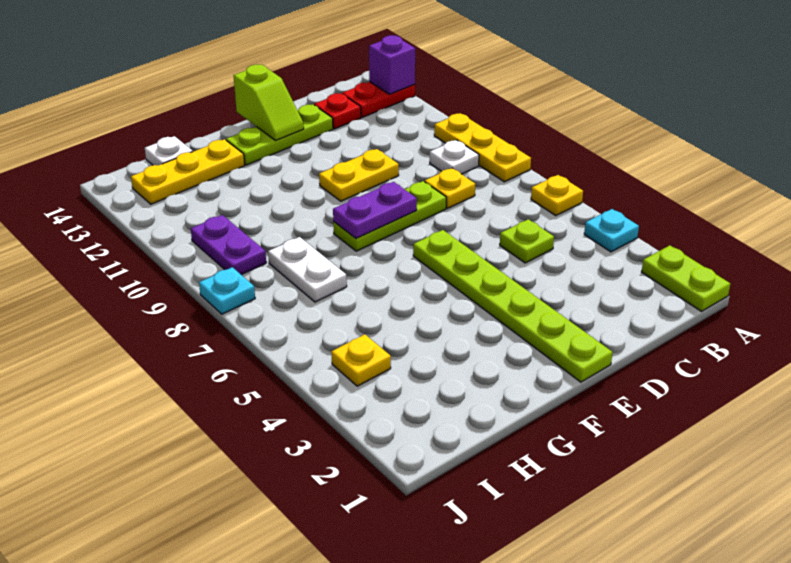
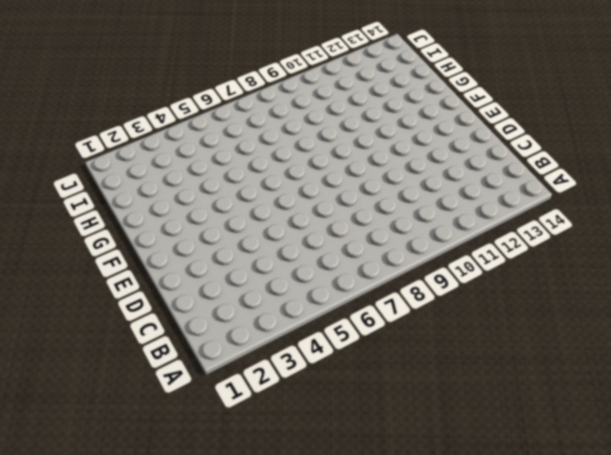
none -> lime plate A1:A2 level 1
none -> cyan plate A4 level 1
none -> yellow plate A6 level 1

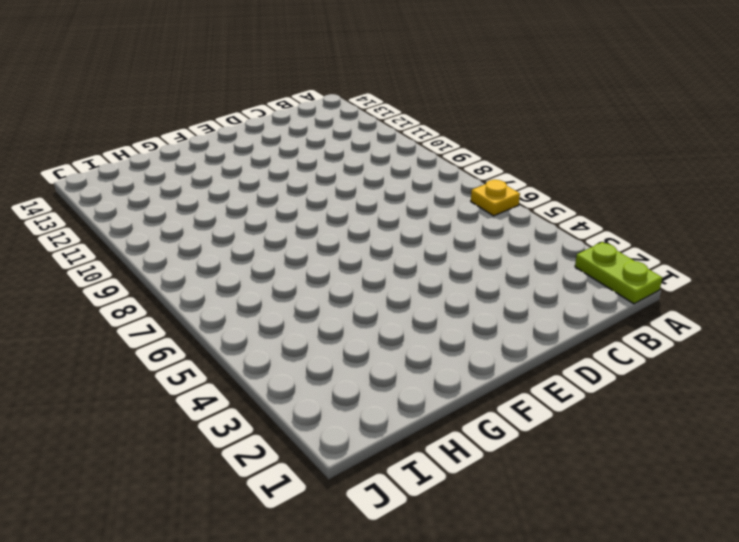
none -> cyan plate A4 level 1
none -> yellow plate A8:A10 level 1
none -> red plate A13:B13 level 1

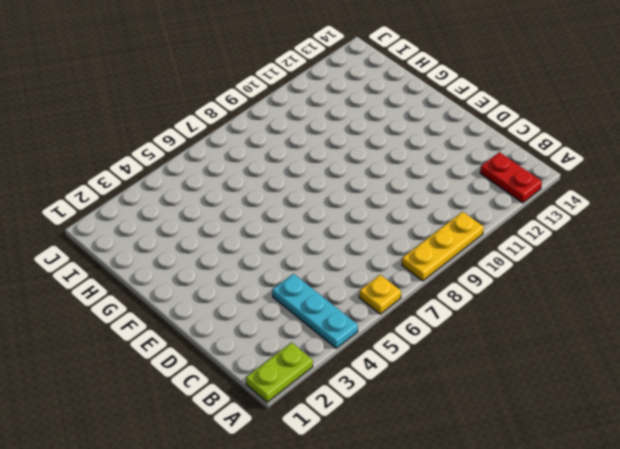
cyan plate A4:C4 level 1 -> cyan plate A4 level 1
none -> white plate B9 level 1
none -> lime plate C5 level 1
none -> yellow plate C8 level 1

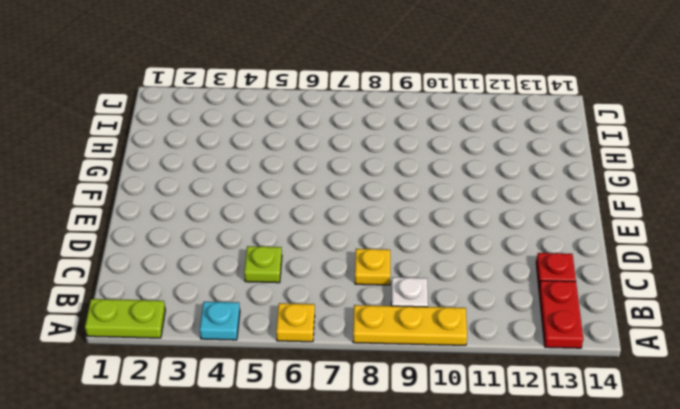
none -> lime plate D8:F8 level 1
none -> yellow plate D10:E10 level 1
none -> lime plate D13:F13 level 1

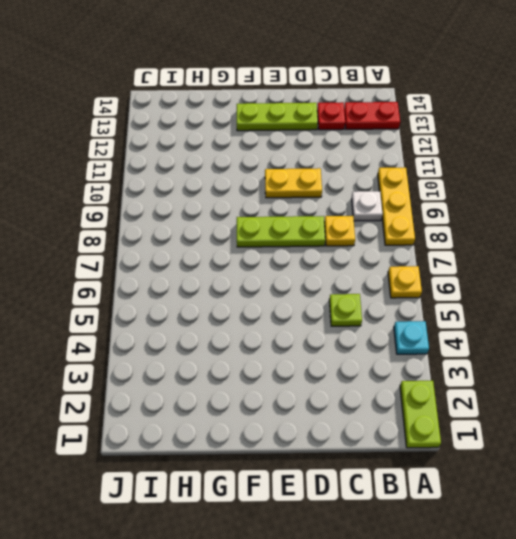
none -> lime plate E1:E6 level 1
none -> yellow plate G13:I13 level 1
none -> white plate H7:H8 level 1

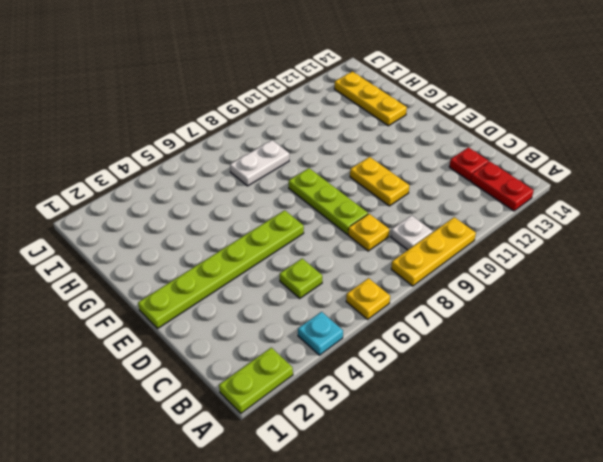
none -> lime plate D13:F13 level 1
none -> white plate H14 level 1
none -> yellow plate I4 level 1

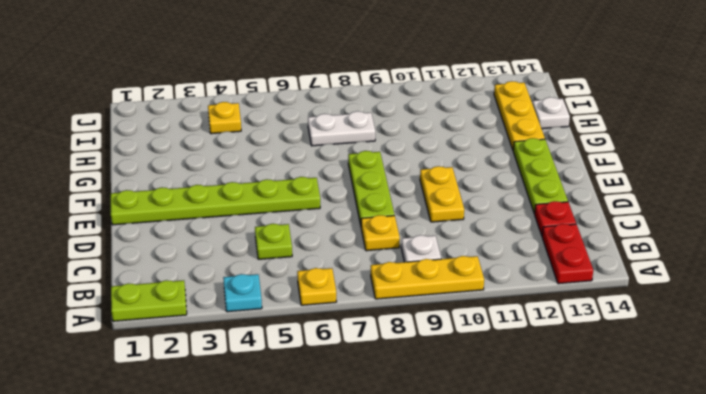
none -> purple plate I9:I10 level 1
none -> cyan plate J8 level 1
none -> purple brick A13 level 2

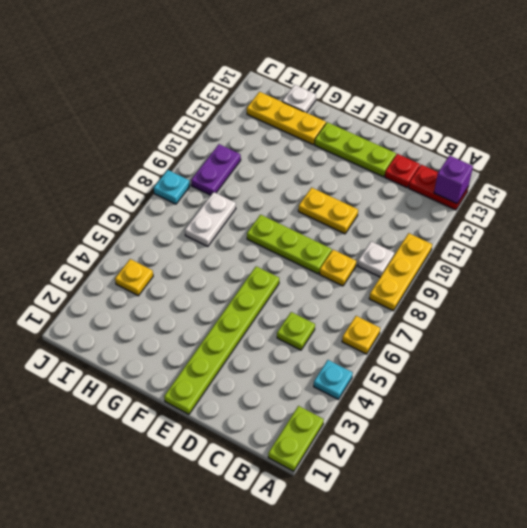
none -> purple plate E8:F8 level 2
none -> lime slope E13:E14 level 2 top 14

